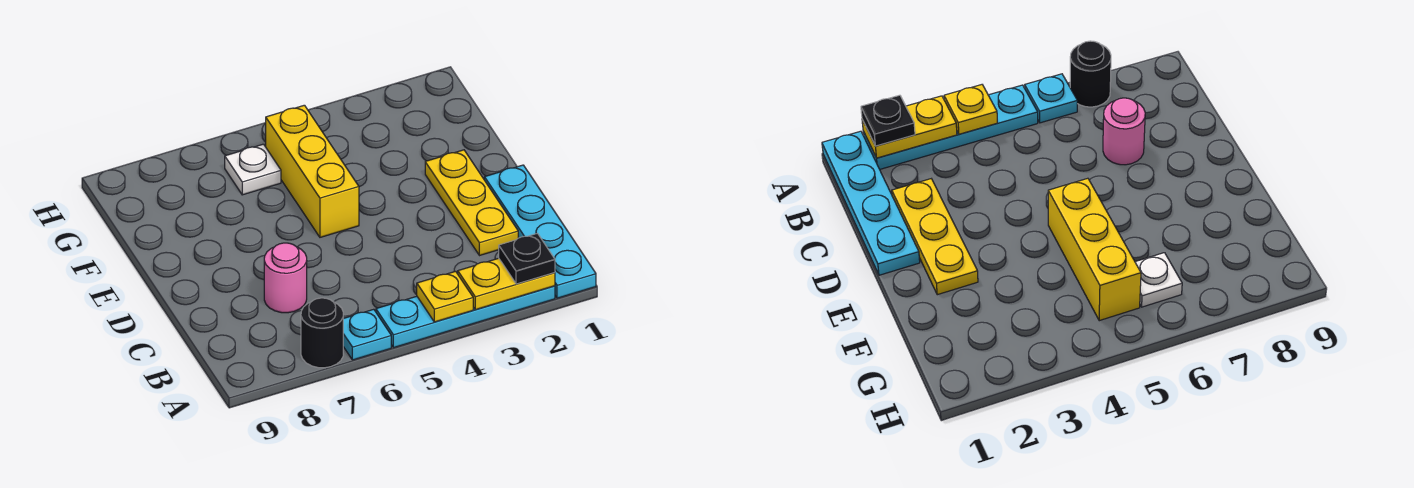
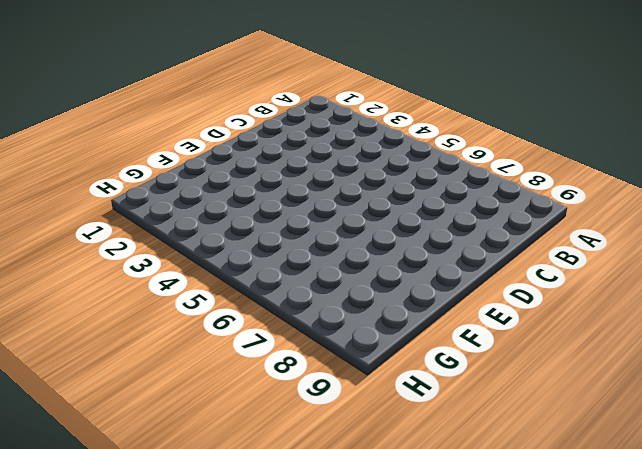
none -> cyan plate A1:D1 level 1
none -> cyan plate A2:A5 level 1

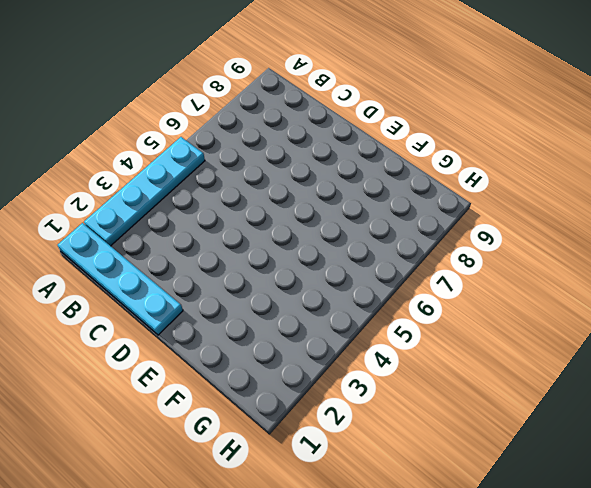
none -> cyan plate A6 level 1
none -> black round brick A7 level 1

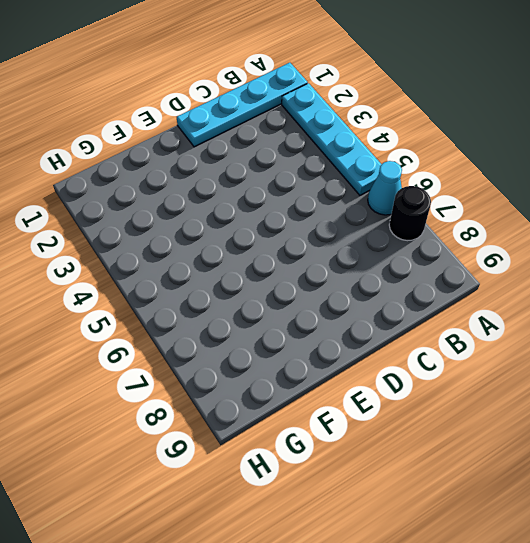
cyan cone A6 level 1 -> cyan plate A6 level 1
none -> yellow plate C2:E2 level 1
none -> pink round brick C7 level 1

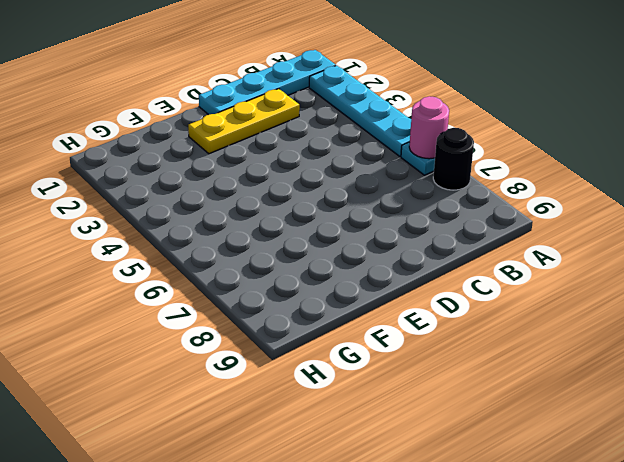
pink round brick A6 level 2 -> pink round brick C7 level 1
none -> yellow brick E5:G5 level 1
none -> white plate G6 level 1

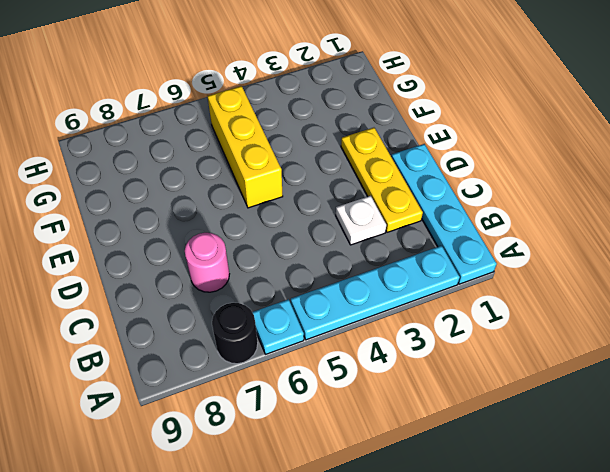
white plate C3 level 1 -> white plate G6 level 1
none -> yellow plate A2:A3 level 2
none -> yellow plate A4 level 2

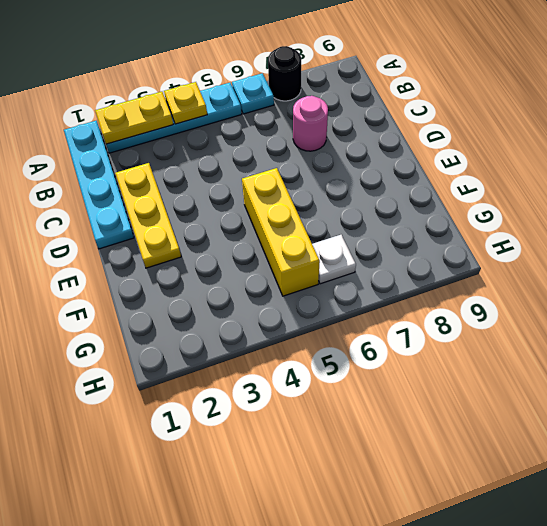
none -> black plate A2 level 3

